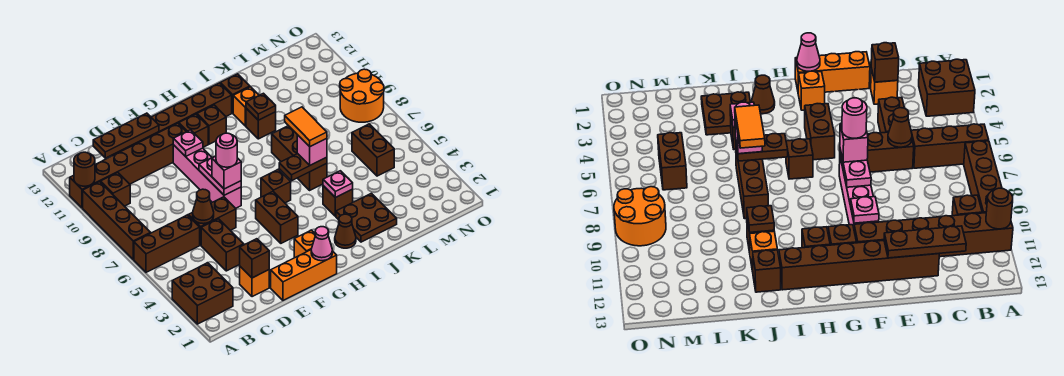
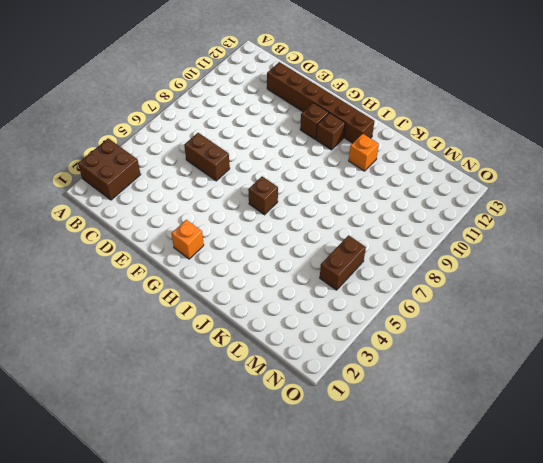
none -> brown brick A6:C6 level 1
none -> brown brick A7:A10 level 1
none -> brown brick A11:F11 level 1
none -> brown brick B10 level 1

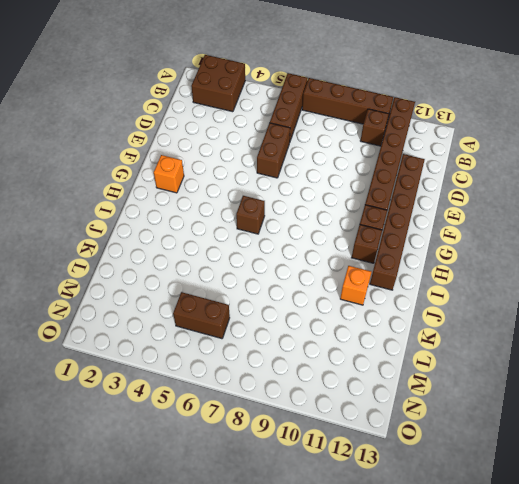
none -> orange brick D2 level 1
none -> brown brick D4:D5 level 1
none -> orange brick E1:G1 level 1
none -> pink brick F7:F10 level 1

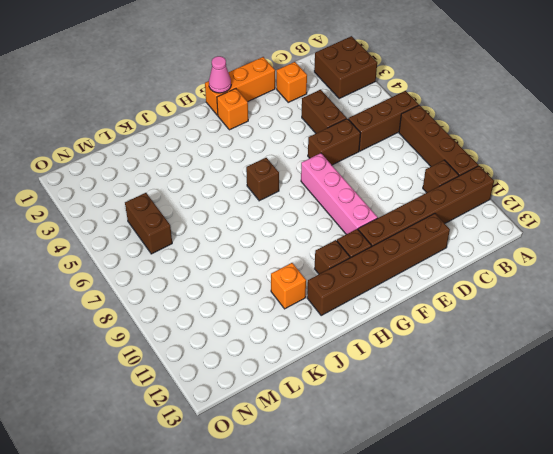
none -> brown brick G4:G5 level 1
none -> brown cone I2 level 1
none -> brown plate J2:K3 level 1
none -> brown brick J4 level 1

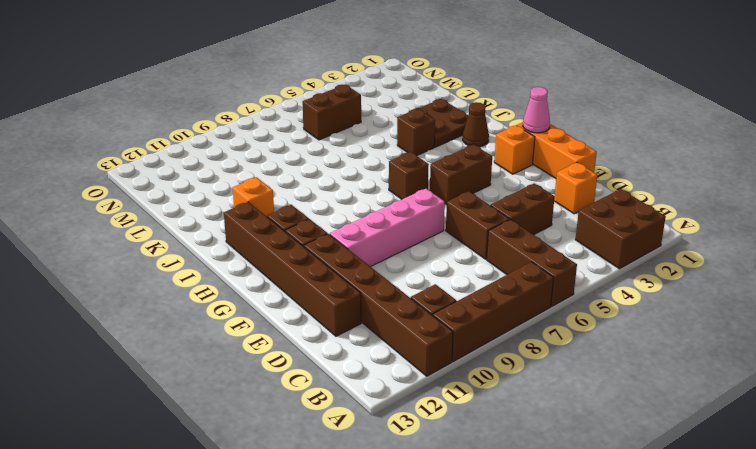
none -> brown brick J6:J8 level 1
none -> brown brick J10 level 1
none -> brown brick J12 level 1
none -> orange round brick N8:O9 level 1

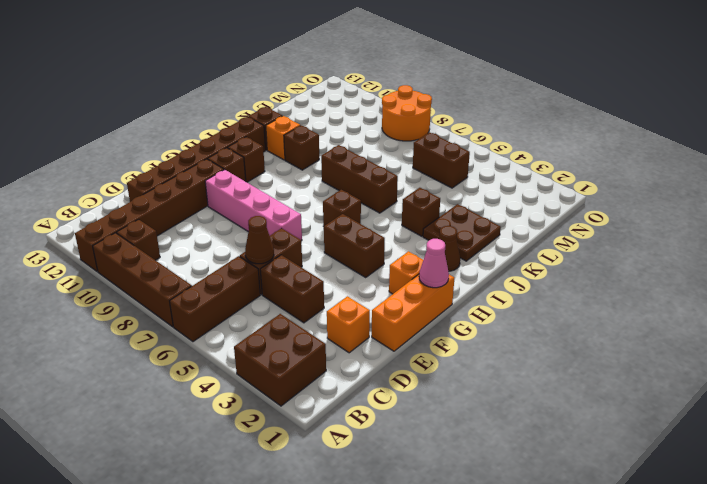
none -> brown round brick A11 level 2
none -> brown plate C12:E12 level 2
none -> brown brick D2 level 2
none -> pink plate F7:F8 level 2

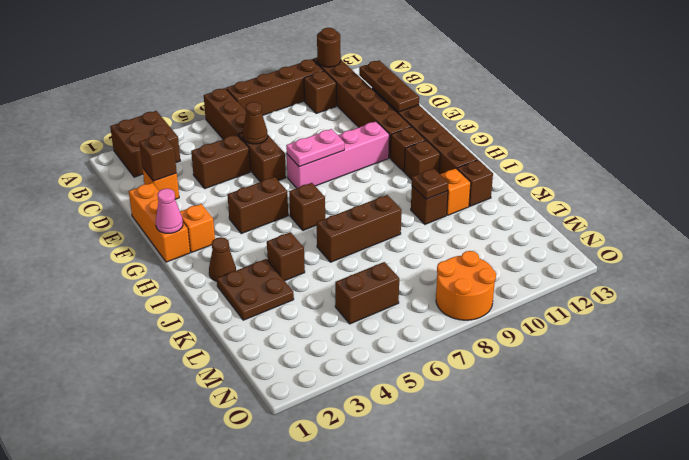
none -> pink plate F10 level 2
none -> brown plate I6:J6 level 2
none -> pink plate J4 level 2
none -> pink brick F7 level 3

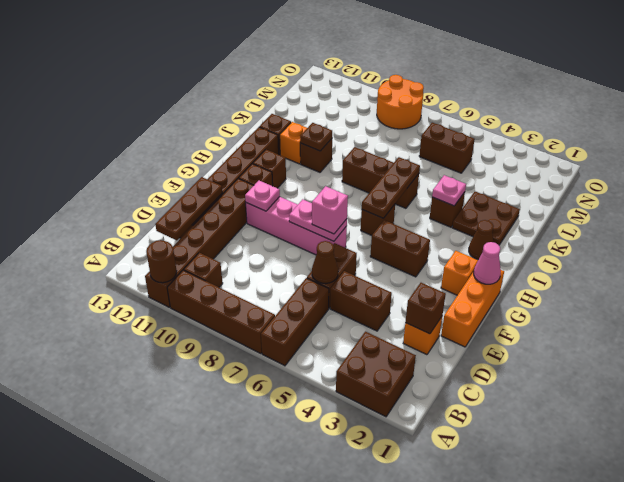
brown plate H6:J6 level 2 -> brown plate I6:J6 level 2
none -> pink brick J6 level 3
none -> pink round brick F7 level 4
none -> orange tile J6:J7 level 4

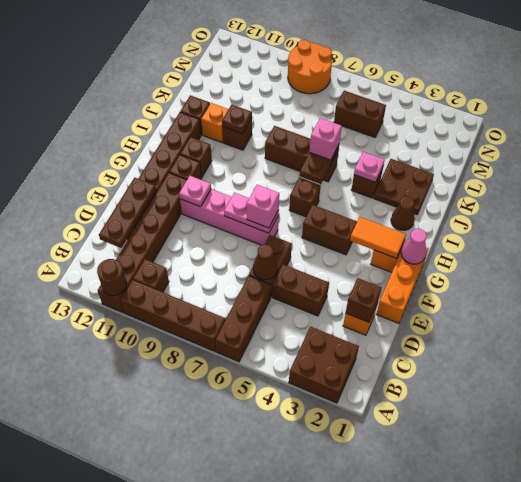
orange tile G2:G3 level 2 -> orange tile J6:J7 level 4
none -> pink round brick F7 level 4

